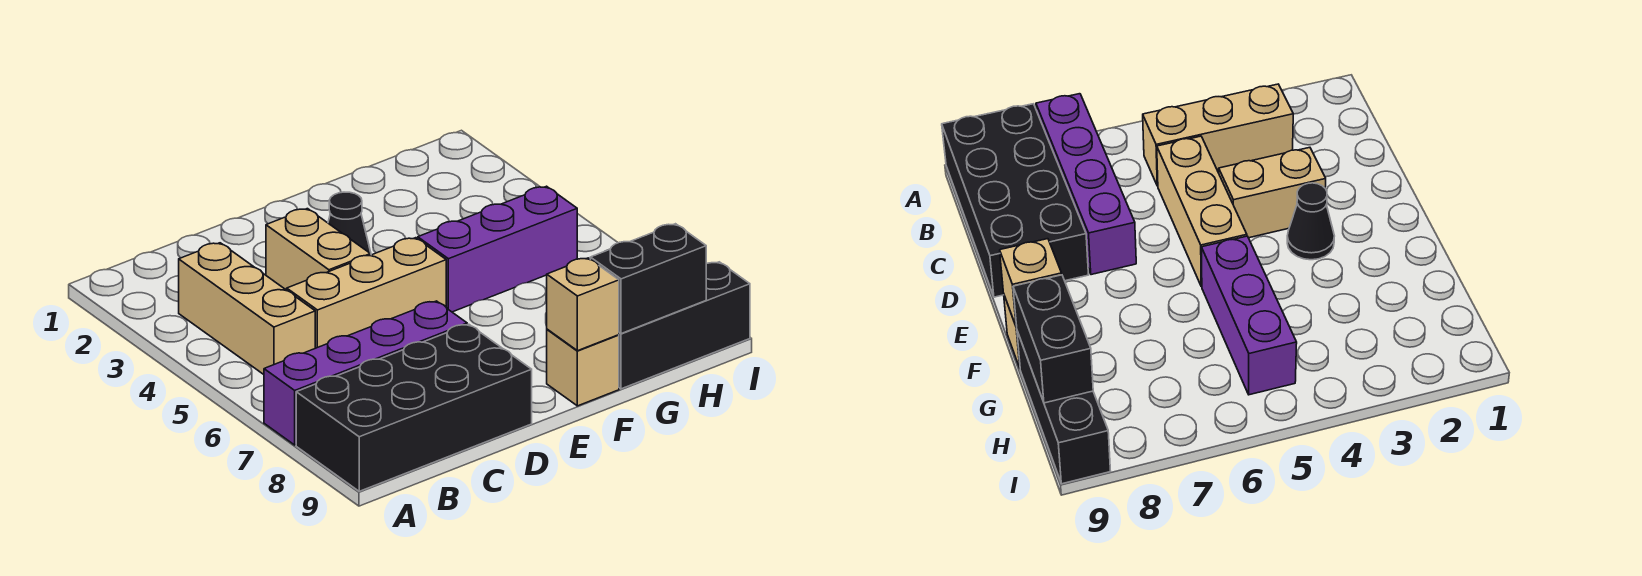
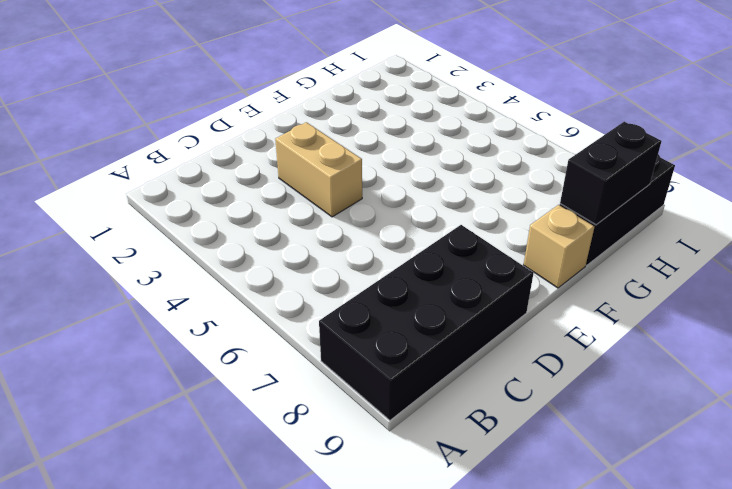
none -> purple brick A7:D7 level 1
none -> tan brick B3:B5 level 1

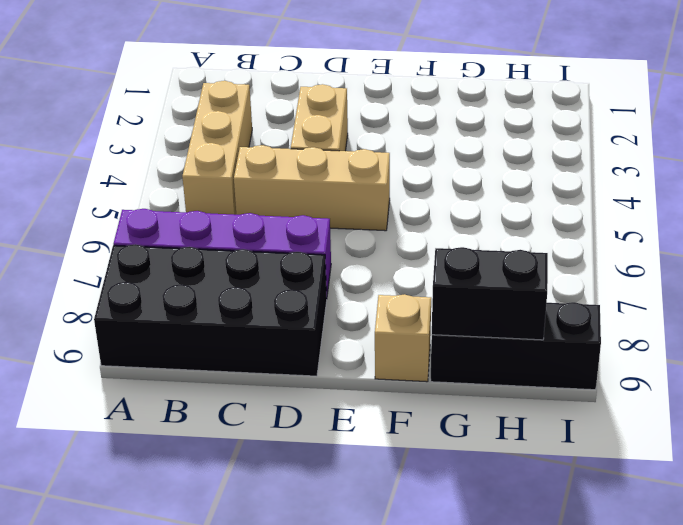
none -> black cone E3 level 1
none -> purple brick F5:H5 level 1

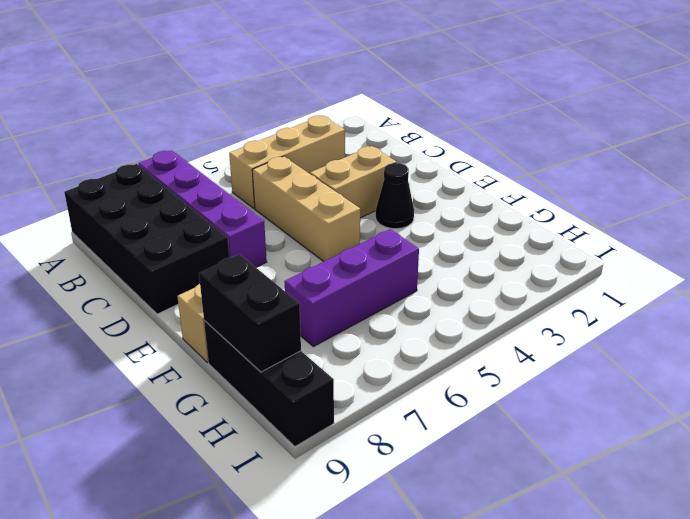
purple brick G5:G7 level 1 -> purple brick F5:H5 level 1
none -> tan brick F9 level 2

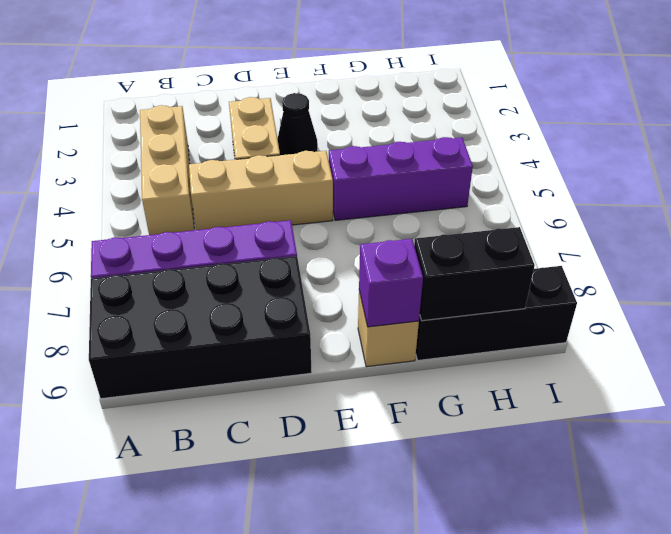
purple brick F9 level 2 -> tan brick F9 level 2

